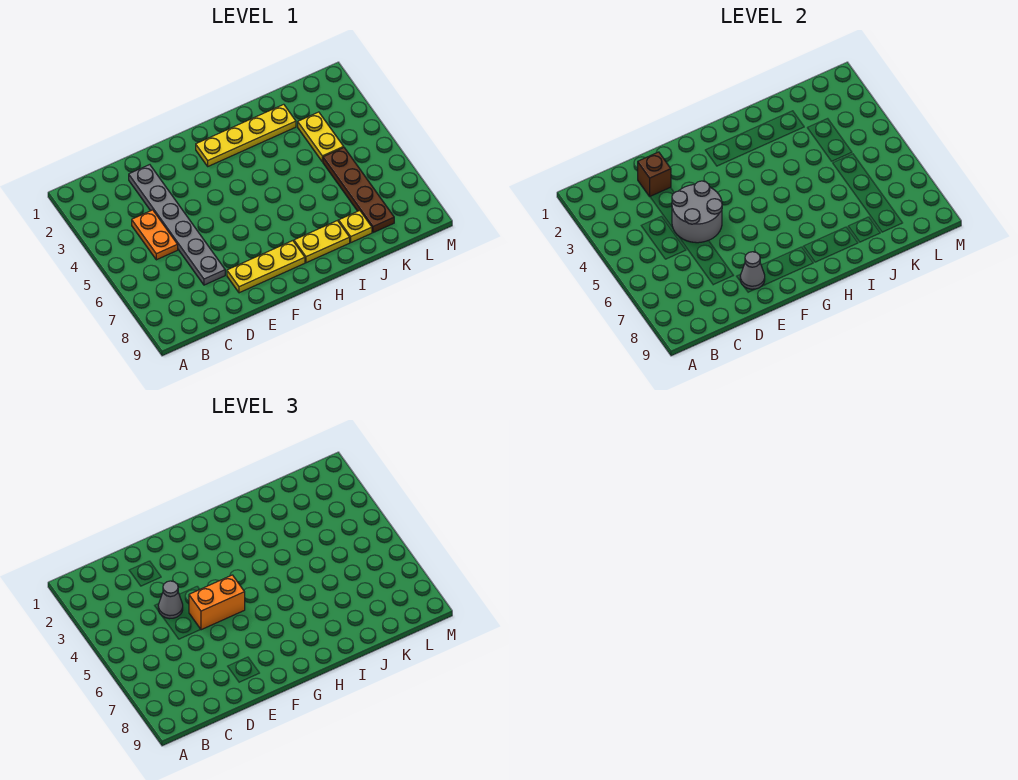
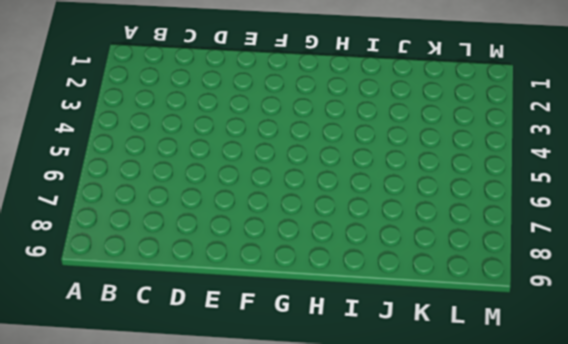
none -> orange plate C4:C5 level 1
none -> grey plate D2:D7 level 1
none -> yellow plate E8:G8 level 1

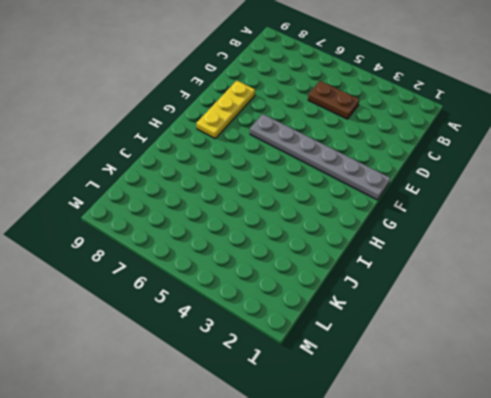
brown plate C4:C5 level 1 -> orange plate C4:C5 level 1
grey plate F1:F6 level 1 -> grey plate D2:D7 level 1
none -> yellow plate G2:J2 level 1
none -> yellow plate H8:I8 level 1
none -> yellow plate J8 level 1

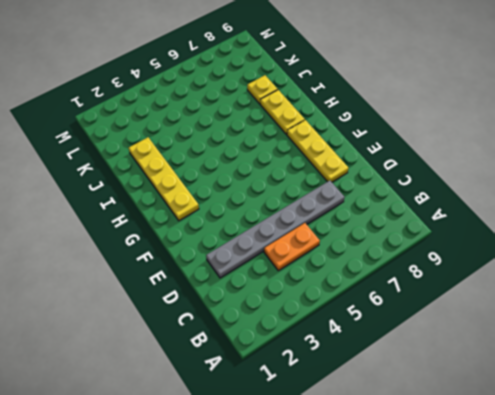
none -> yellow plate K3:K4 level 1
none -> brown plate K5:K8 level 1
none -> brown brick D2 level 2

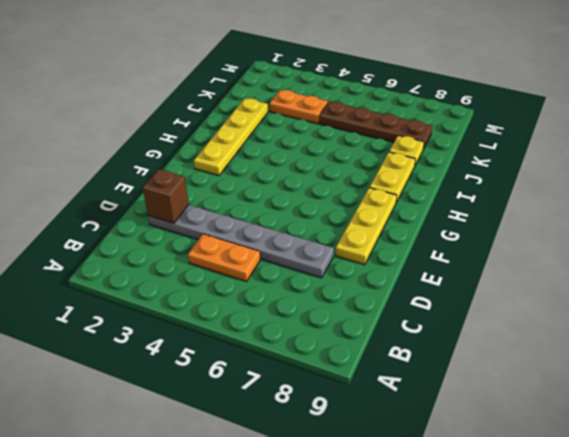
orange plate K3:K4 level 1 -> yellow plate K3:K4 level 1
none -> grey round brick D4:E5 level 2
none -> grey cone E8 level 2
none -> grey cone D4 level 3

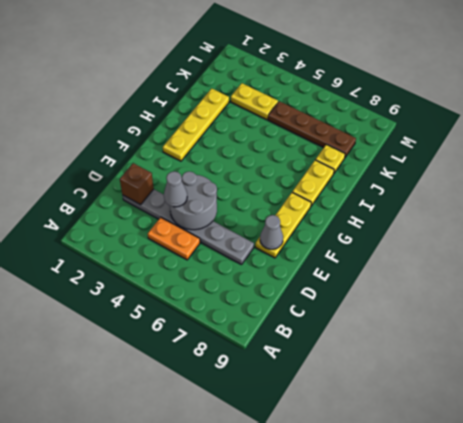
none -> orange brick E5:F5 level 3

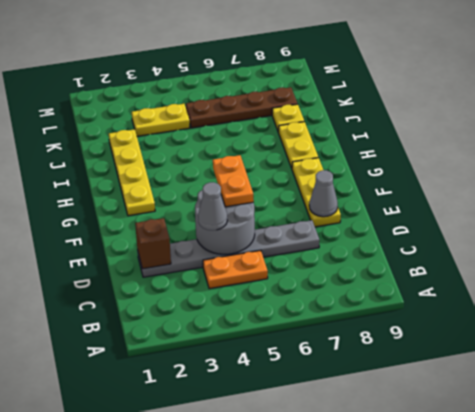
orange plate E5:F5 level 3 -> orange brick E5:F5 level 3

